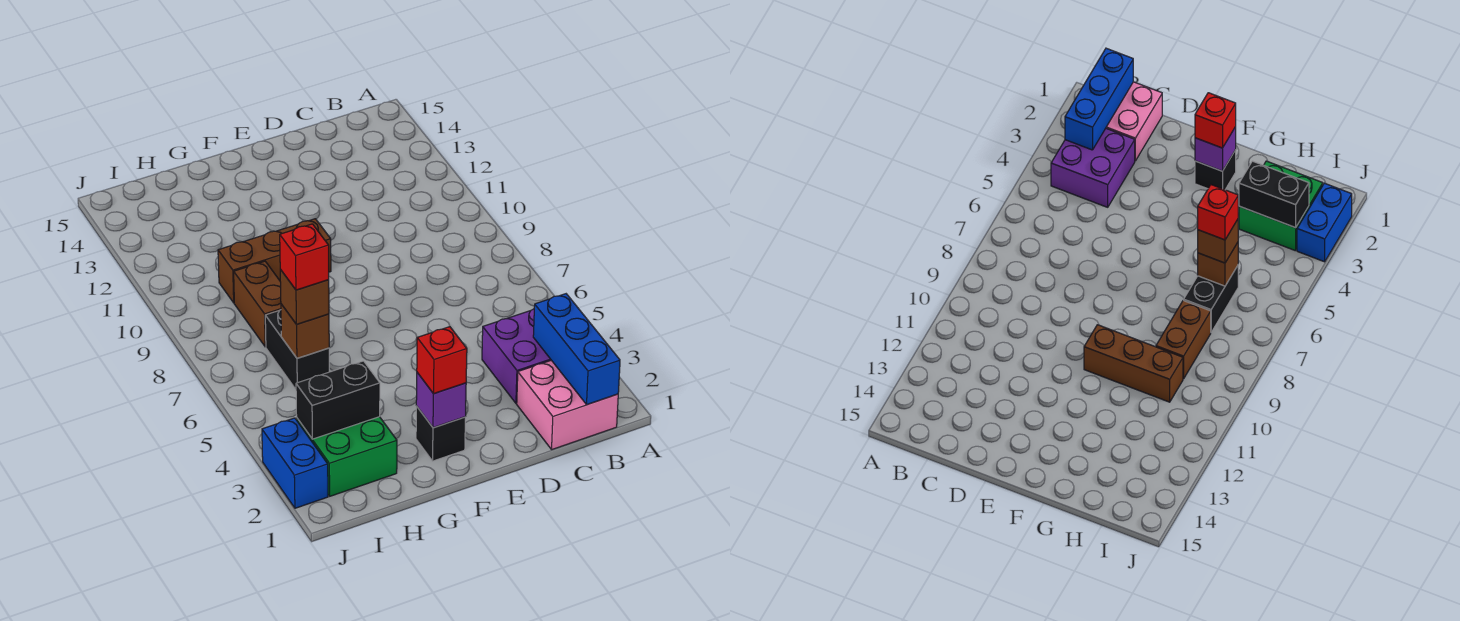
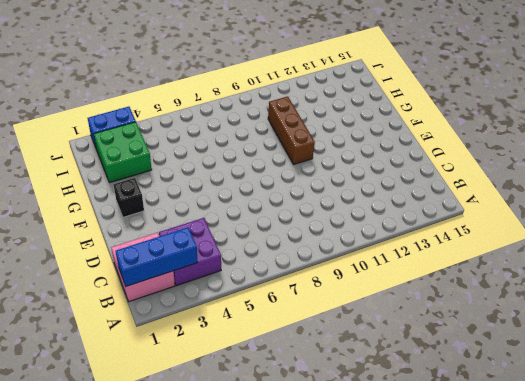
none -> black brick H6:H7 level 1
none -> brown brick H8:H9 level 1
none -> purple brick F2 level 2

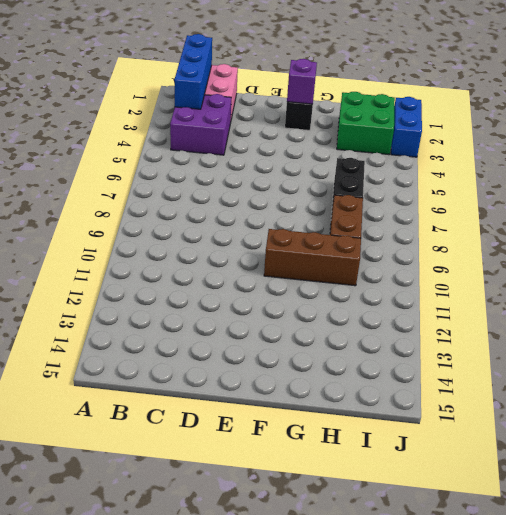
none -> black brick H3:I3 level 2
none -> brown brick H6 level 2
none -> red brick F2 level 3

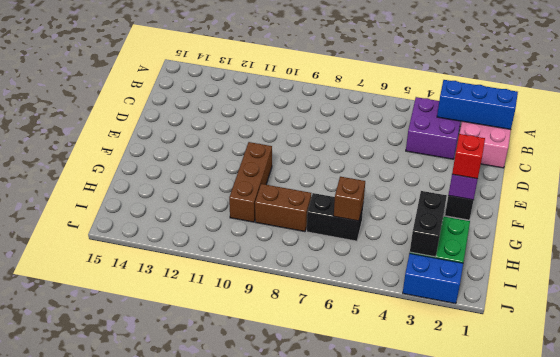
none -> brown brick H6 level 3
none -> red brick H6 level 4

